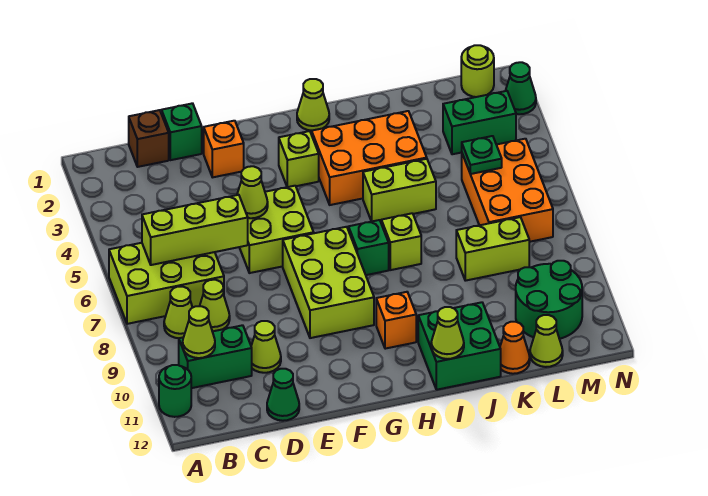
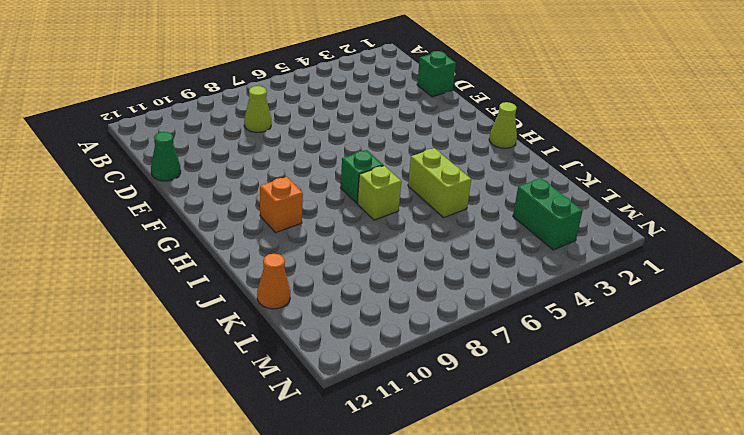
none -> lime brick A6:C7 level 1
none -> green round brick A11 level 1
none -> lime cone B8 level 1
none -> green brick B10:C10 level 1

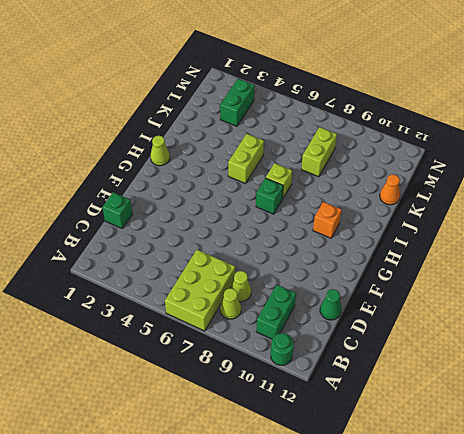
none -> brown brick C1 level 1
none -> lime cone D10 level 1
none -> orange brick E2 level 1
none -> lime brick E5:F6 level 1

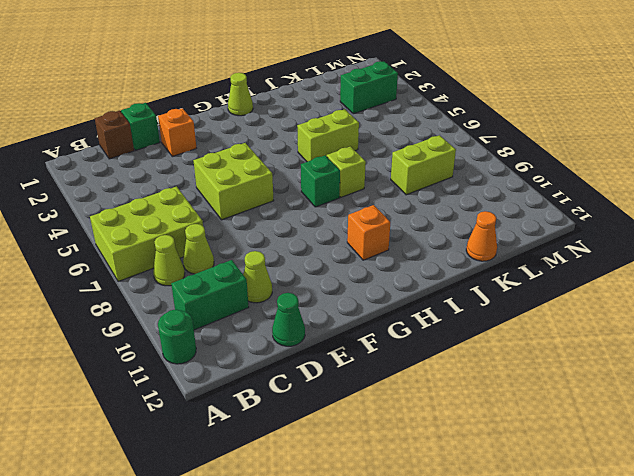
none -> lime brick F7:G9 level 1
none -> lime brick G3 level 1
none -> orange brick H3:J4 level 1
none -> green brick I11:J12 level 1

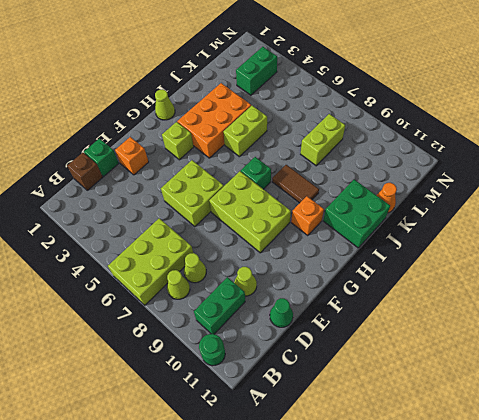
brown tile I8:I9 level 1 -> none
none -> lime brick I7 level 1
none -> orange brick L5:M7 level 1
none -> green round brick L10:M11 level 1
none -> lime cone L12 level 1

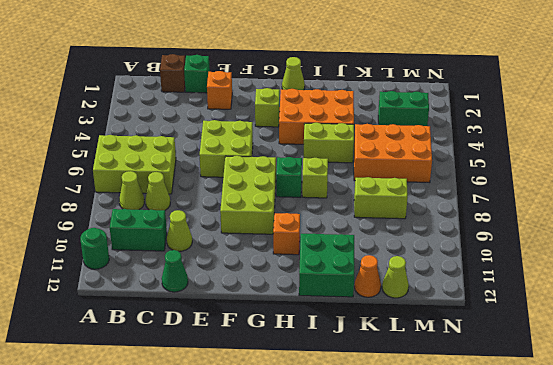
orange brick K5:M6 level 1 -> orange brick L5:M7 level 1
none -> green round brick L10:M11 level 1
none -> lime round brick M1 level 1
none -> green cone N2 level 1
none -> lime brick B6:D6 level 2

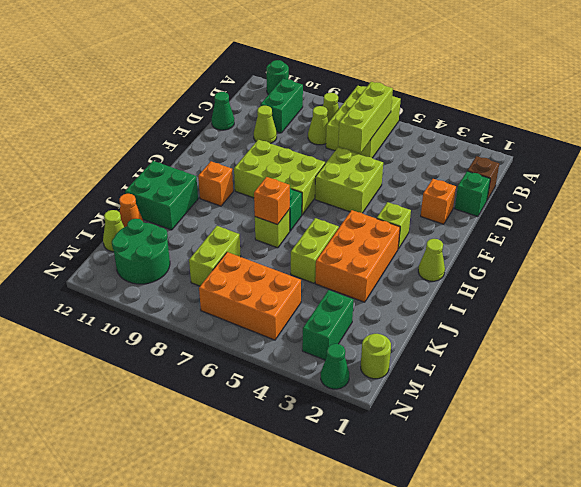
orange brick I7 level 2 -> none
none -> lime cone B10 level 2
none -> lime cone E5 level 2
none -> lime cone I12 level 2
none -> green plate L5 level 2

